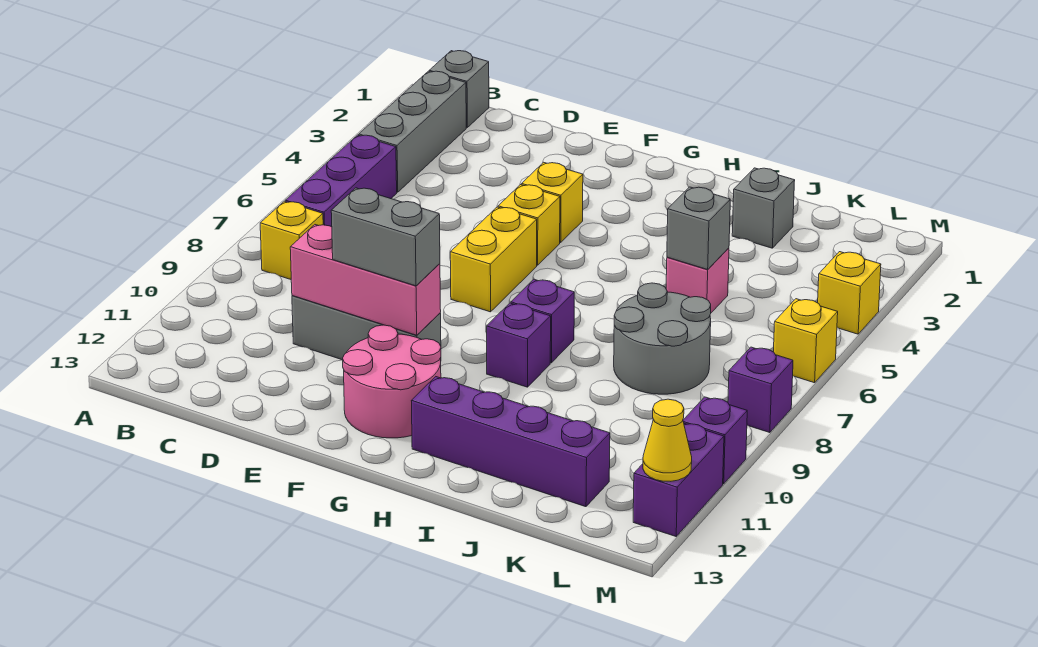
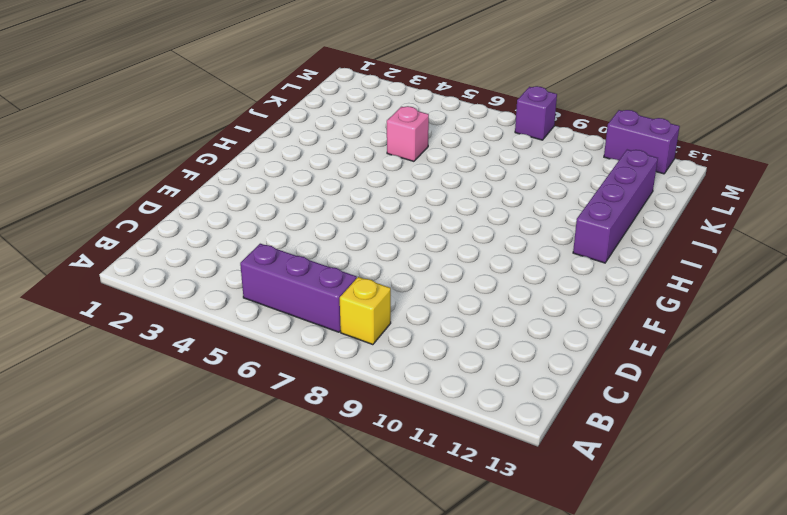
none -> grey brick B1 level 1
none -> grey brick B2:B4 level 1
none -> grey brick D10:F10 level 1

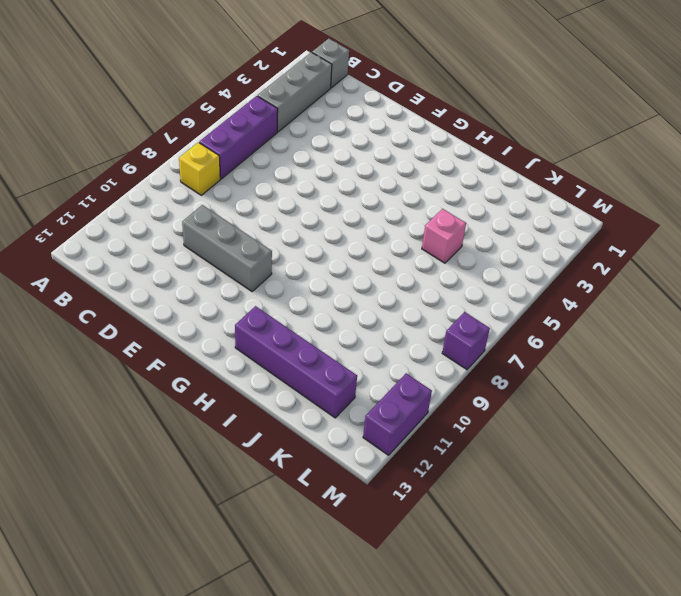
none -> yellow brick F4 level 1
none -> yellow brick F5 level 1
none -> yellow brick F6:F7 level 1

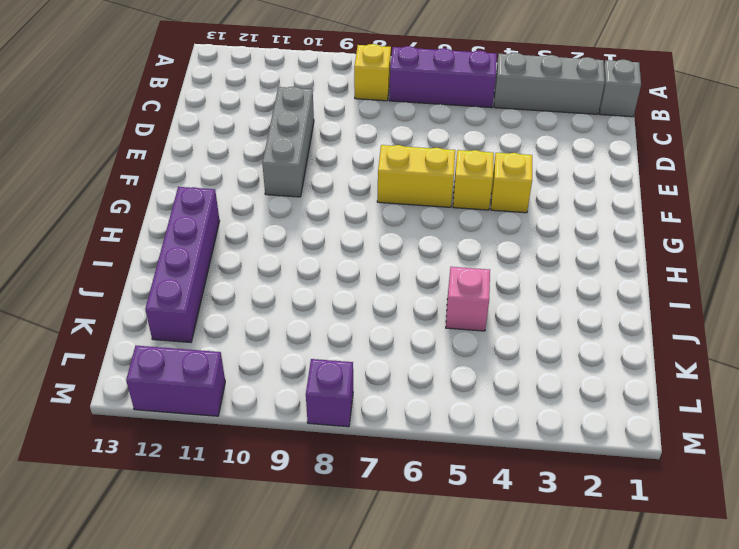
none -> pink round brick F11:G12 level 1
none -> purple brick H8 level 1
none -> purple brick H9 level 1

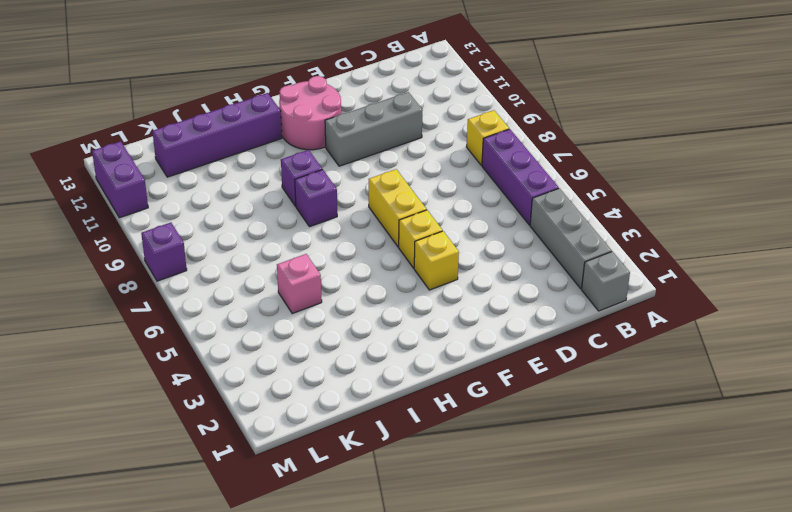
none -> grey brick J2 level 1
none -> grey round brick J7:K8 level 1
none -> yellow brick M4 level 1

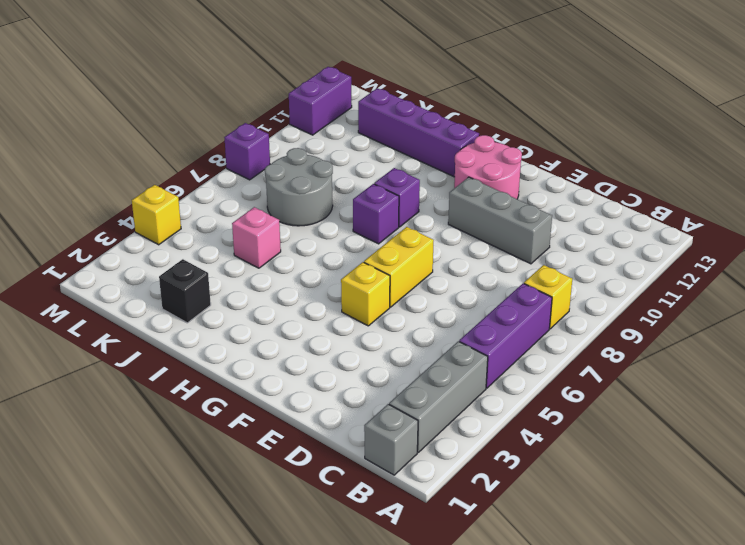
black brick J2 level 1 -> grey brick J2 level 1
none -> yellow brick F4 level 1
none -> yellow brick M6 level 1
none -> purple brick M10 level 1

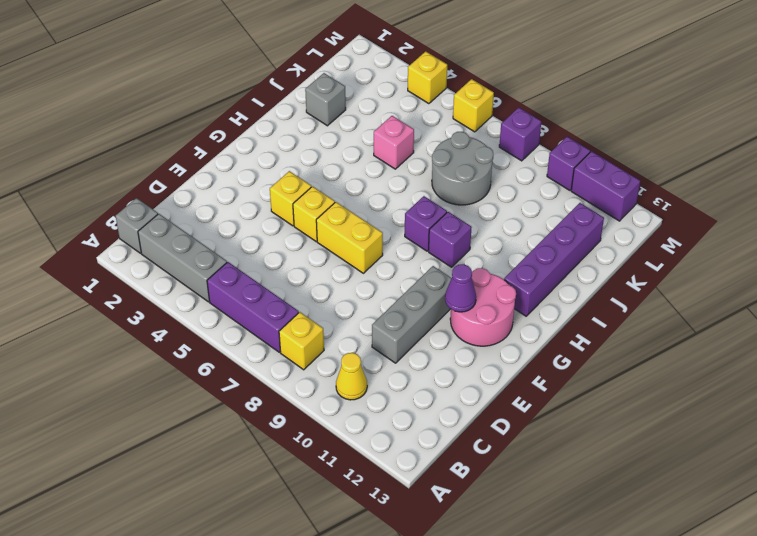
yellow cone B10 level 1 -> yellow cone M12 level 2
purple cone F11 level 2 -> none
none -> pink brick D10:F10 level 2
none -> grey brick J5 level 2
none -> grey brick E10:F10 level 3

